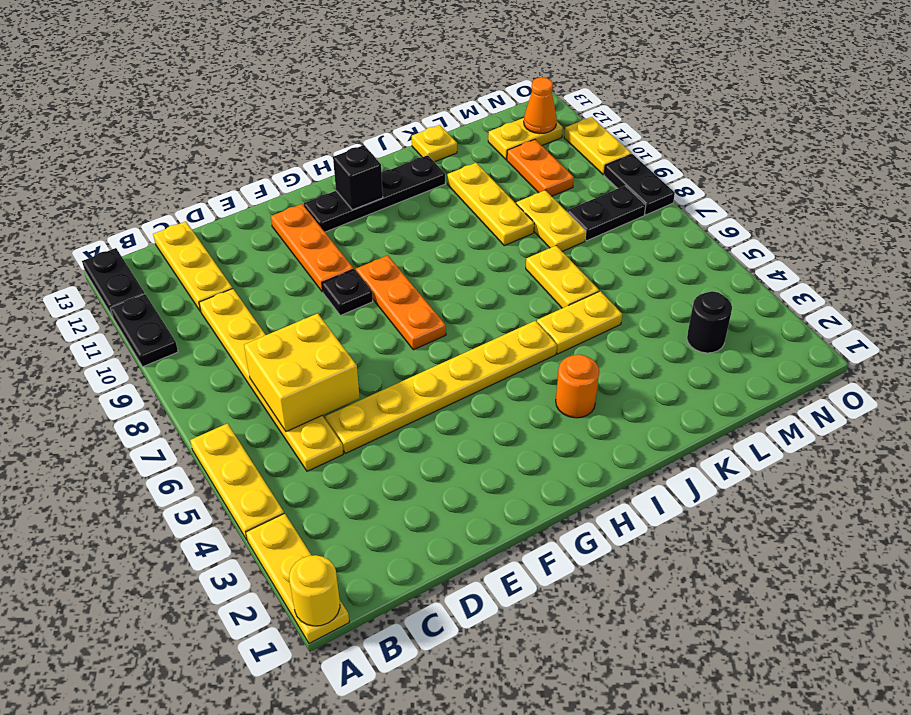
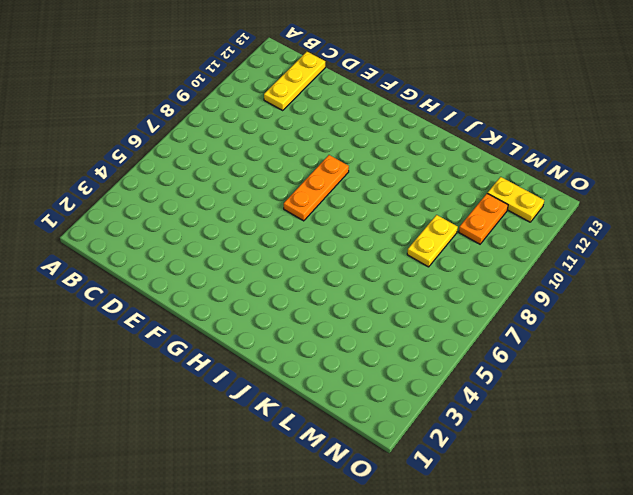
none -> yellow plate A1:A3 level 1
none -> yellow plate A4:A6 level 1
none -> black plate A10:A11 level 1

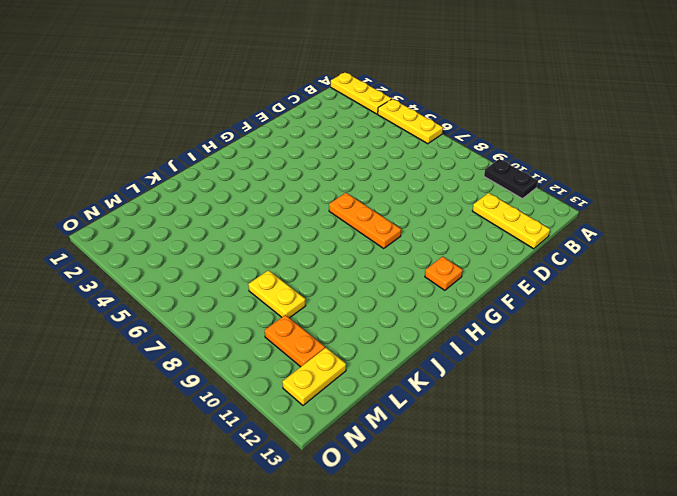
orange plate G12 level 1 -> black plate G12:J12 level 1
none -> black plate A12:A13 level 1
none -> yellow plate C5:C10 level 1
none -> yellow plate D5:I5 level 1

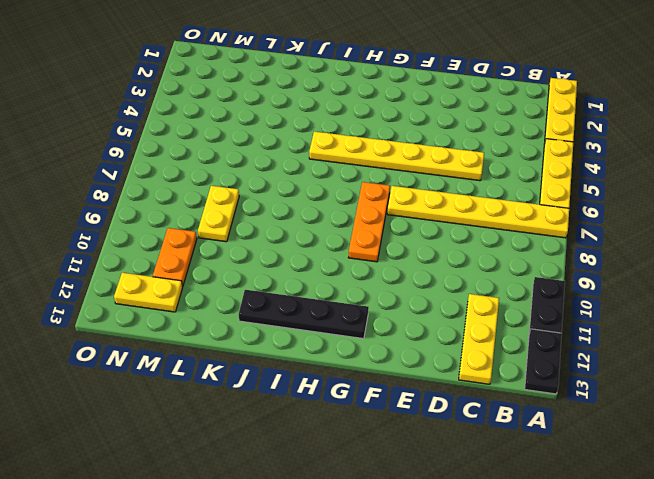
yellow plate A7:F7 level 1 -> yellow plate C5:C10 level 1
none -> black plate F9 level 1
none -> orange plate F10:F12 level 1
none -> orange round brick I3 level 1

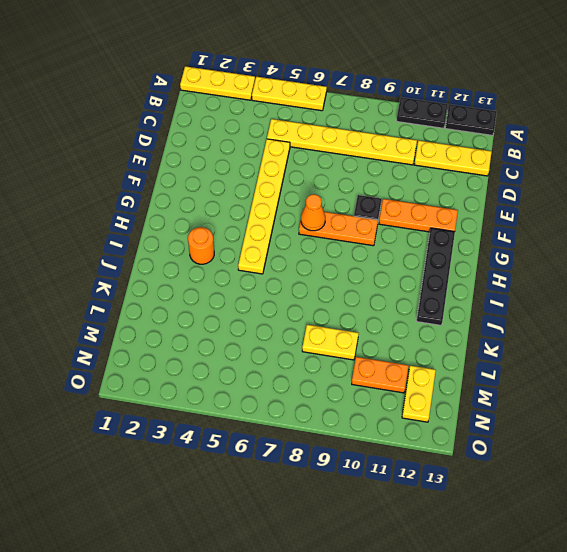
orange cone G7 level 2 -> orange cone N12 level 2
none -> yellow plate J5:K5 level 1
none -> yellow plate K6:K7 level 1
none -> yellow plate K9:K11 level 1

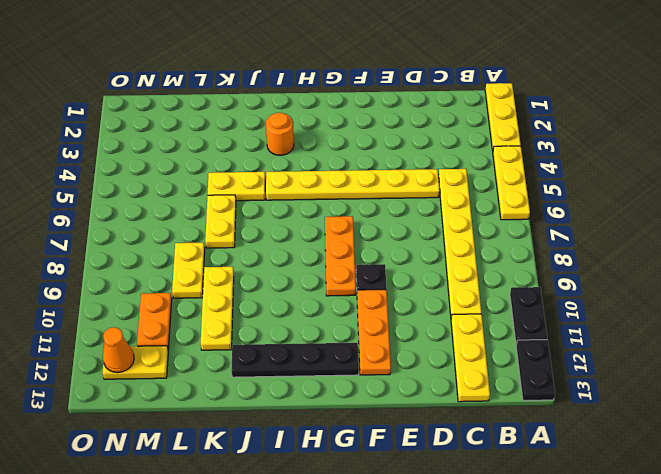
none -> yellow plate K13 level 1
none -> black round brick M3 level 1
none -> black plate M8:N8 level 1

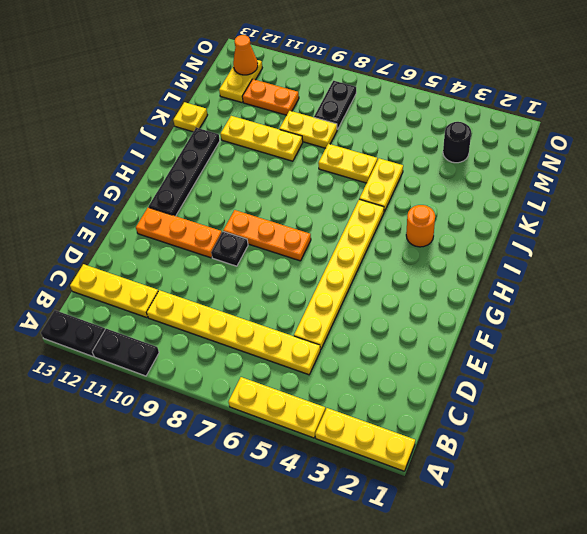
none -> black plate O8:O9 level 1
none -> yellow plate O10:O11 level 1
none -> yellow round brick A1 level 2

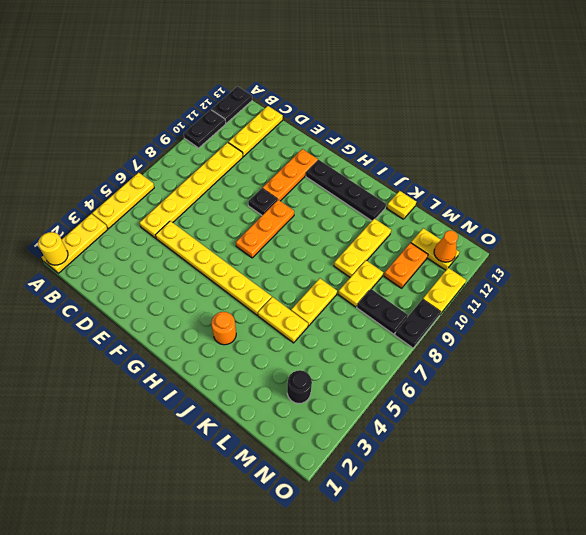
none -> yellow brick C6:D7 level 2
none -> black brick H12 level 2

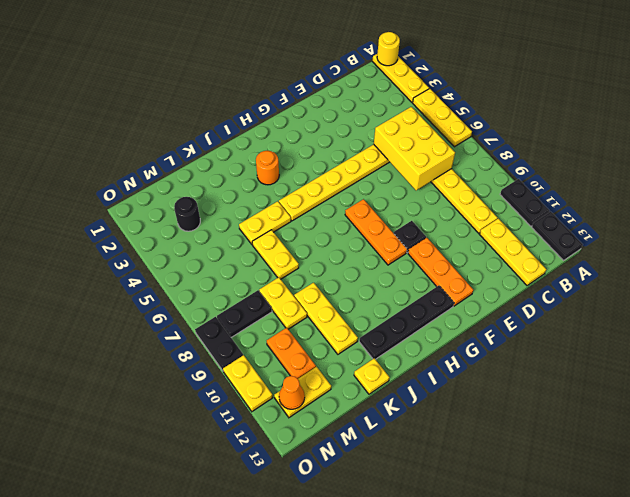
yellow brick C5:D7 level 2 -> yellow brick C6:D7 level 2
none -> black brick H12 level 2

